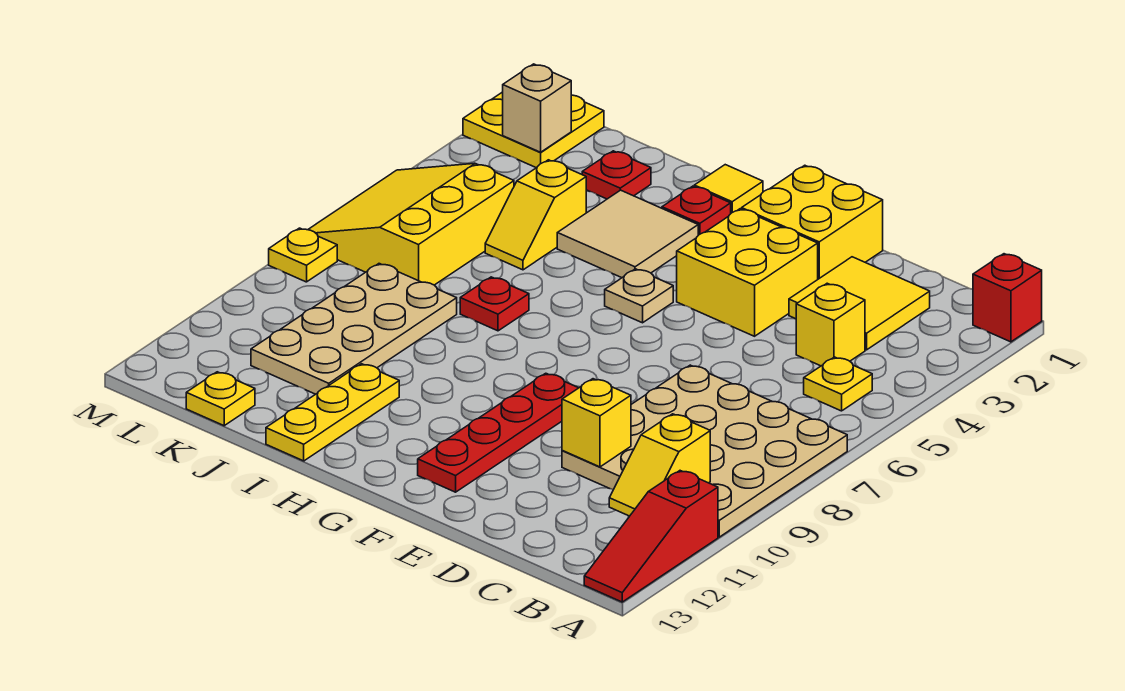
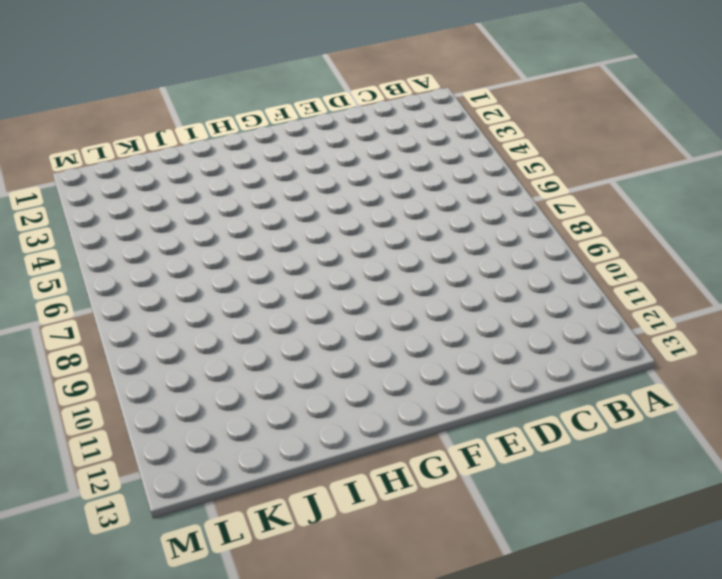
none -> red brick A1 level 1
none -> tan plate A7:D10 level 1
none -> red slope A11:A13 level 1 top 11

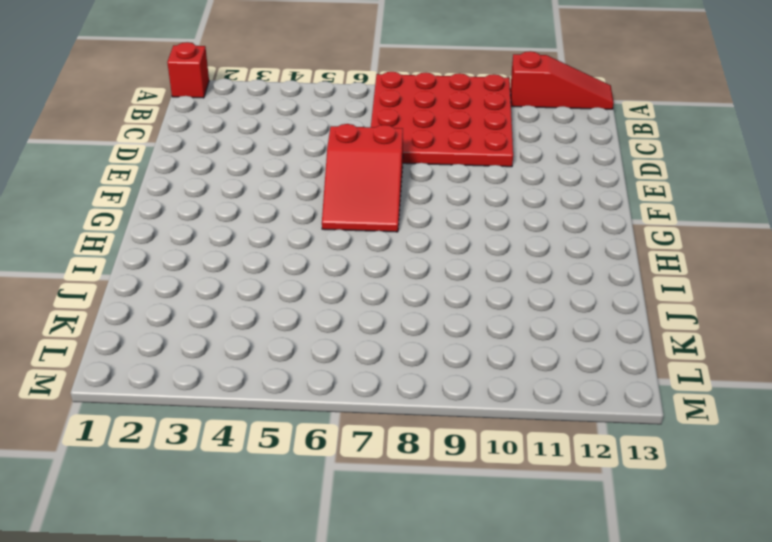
red plate A7:D10 level 1 -> tan plate A7:D10 level 1
red slope E6:G7 level 1 top E -> none
none -> yellow plate B5 level 1
none -> yellow tile C2:D3 level 1
none -> yellow brick C4 level 1

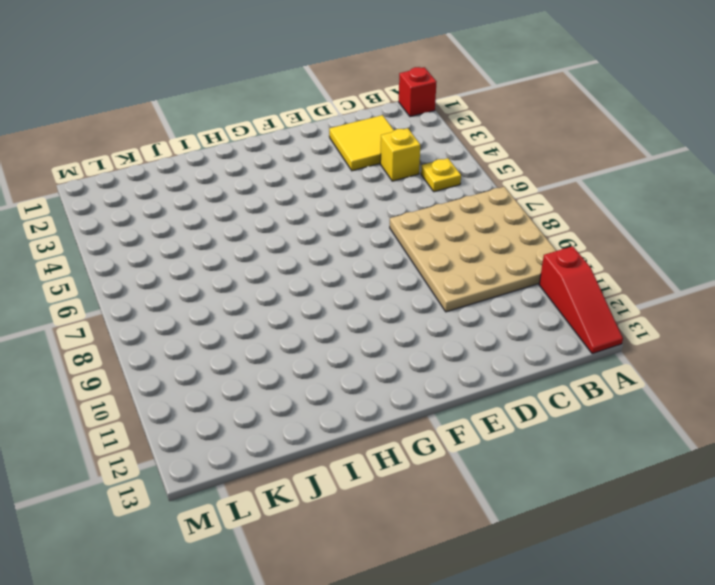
none -> yellow brick E1:F2 level 1
none -> yellow brick E3:F4 level 1
none -> red plate F9:F12 level 1

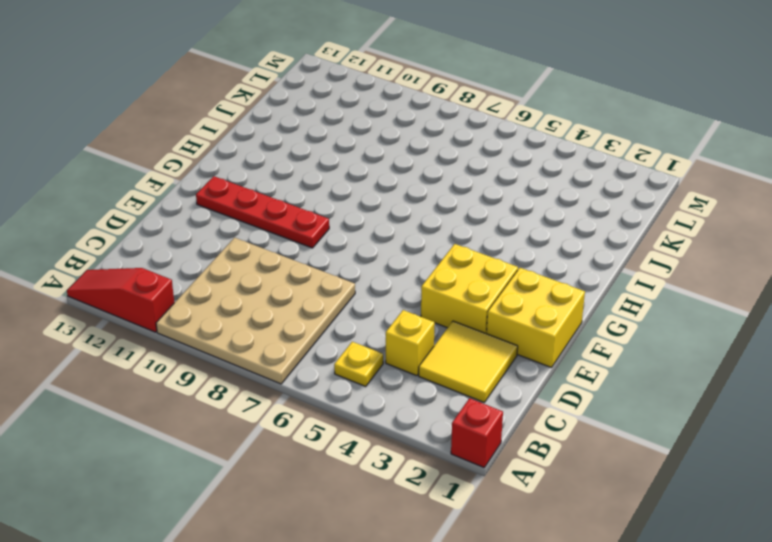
none -> tan plate G5 level 1
none -> yellow tile H1 level 1
none -> red plate H2 level 1

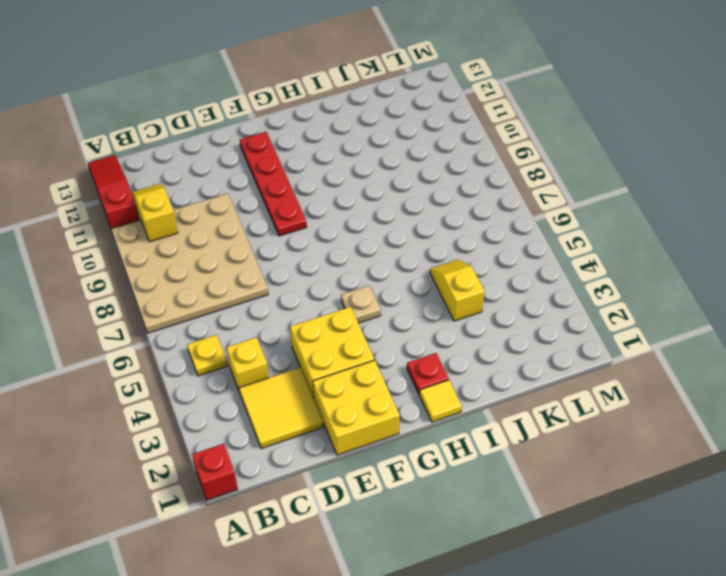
none -> tan tile H3:I4 level 1
none -> red plate I7 level 1
none -> yellow plate I11:I13 level 1

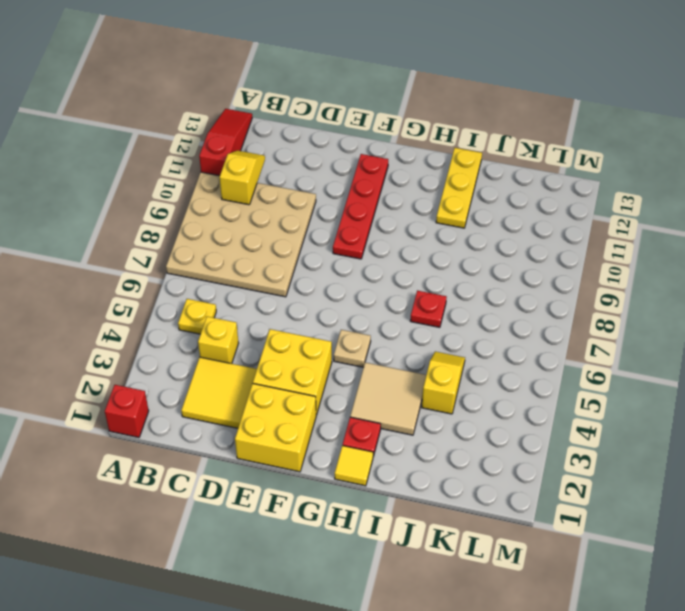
none -> red plate J2 level 1
none -> tan plate J8:K11 level 1
none -> yellow slope K5:M7 level 1 top K

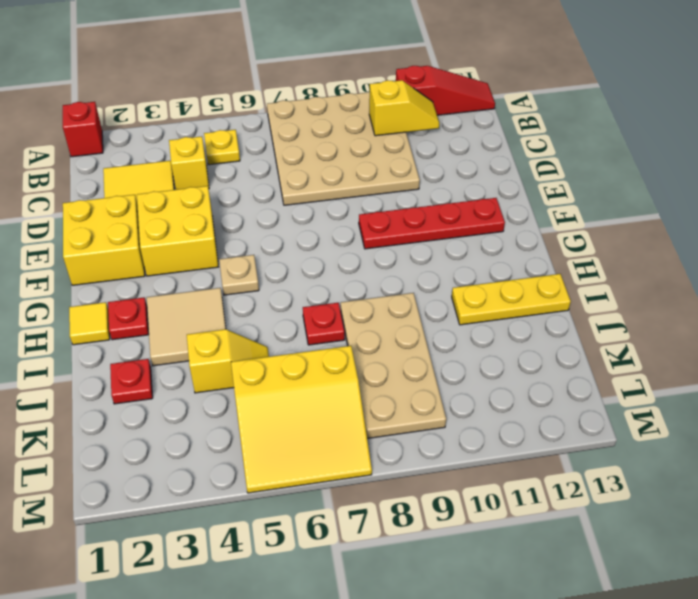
tan plate I8:L9 level 1 -> tan plate J8:K11 level 1
none -> yellow plate K13 level 1
none -> yellow plate L1:M2 level 1
none -> yellow plate M8 level 1

